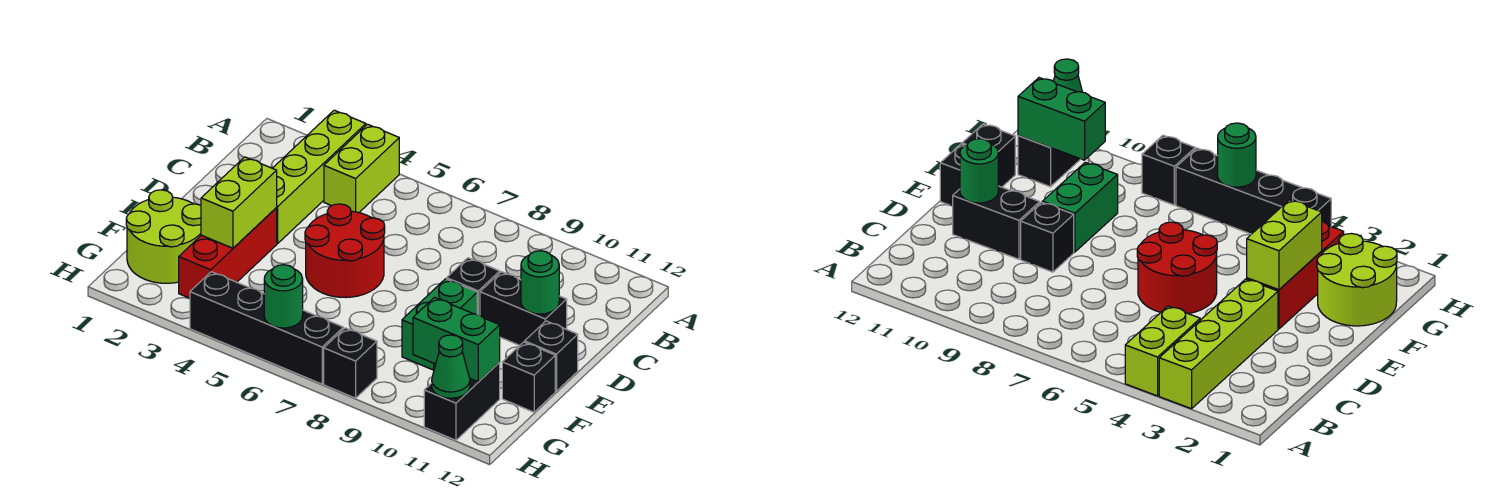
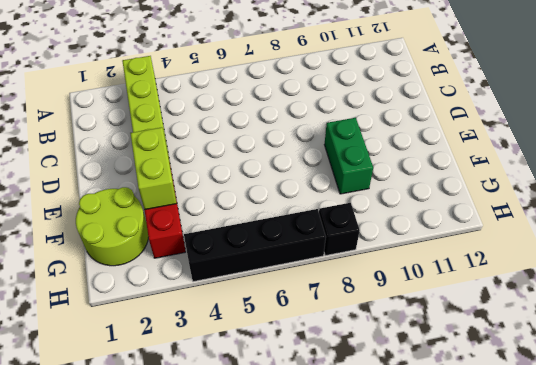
none -> lime brick A4:B4 level 1
none -> red round brick D5:E6 level 1
none -> black brick D9 level 1

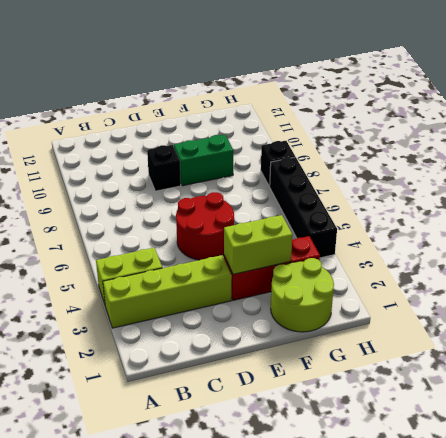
none -> black brick D10:D11 level 1
none -> black brick E12 level 1
none -> black brick F12 level 1

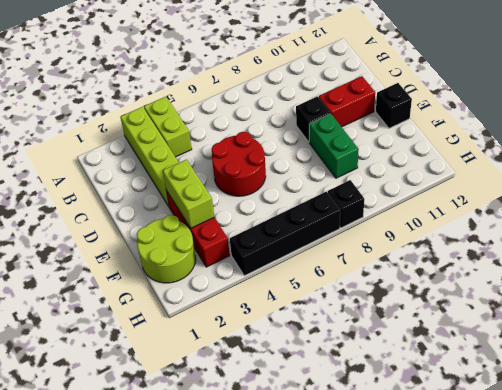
red brick D10:D11 level 1 -> black brick D10:D11 level 1
none -> black brick F12 level 1
none -> black brick G11:H11 level 1
none -> green round brick D11 level 2

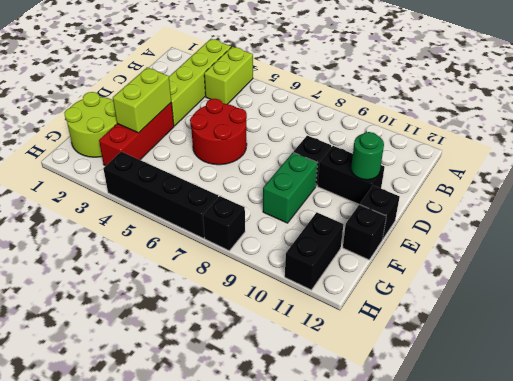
none -> green brick G10:G11 level 2
none -> green round brick H6 level 2
none -> green cone H11 level 2

